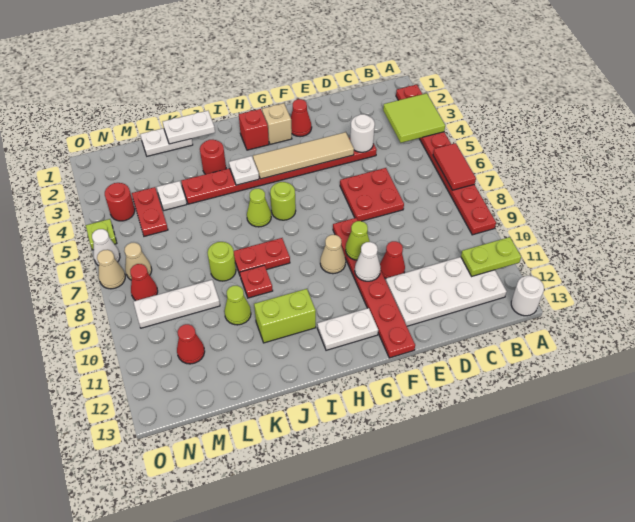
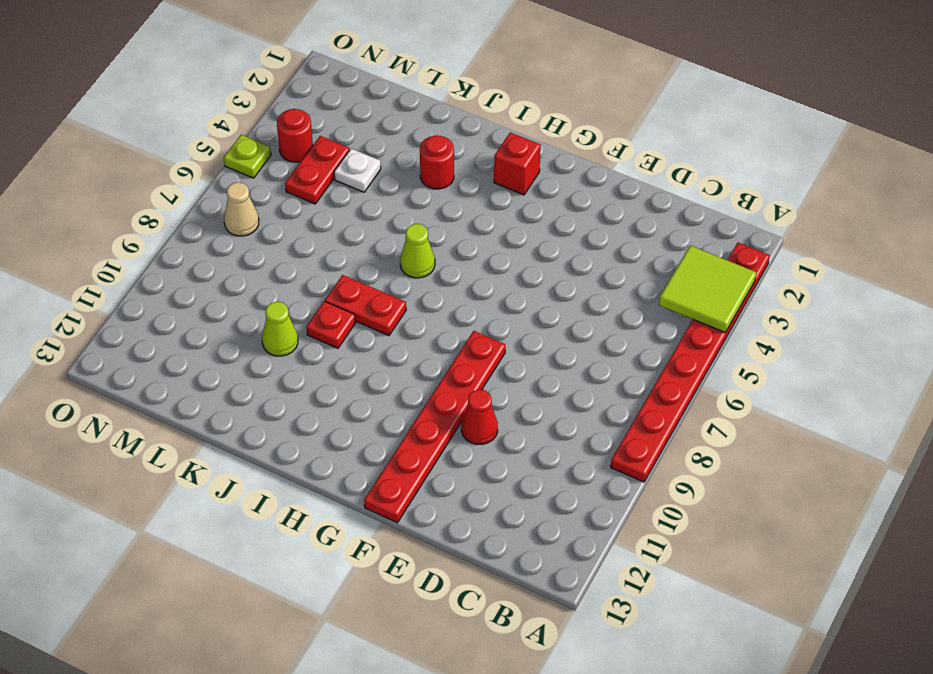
none -> white round brick A13 level 1
none -> white plate B11:E12 level 1
none -> red plate D4:K4 level 1
none -> red plate D6:E7 level 1

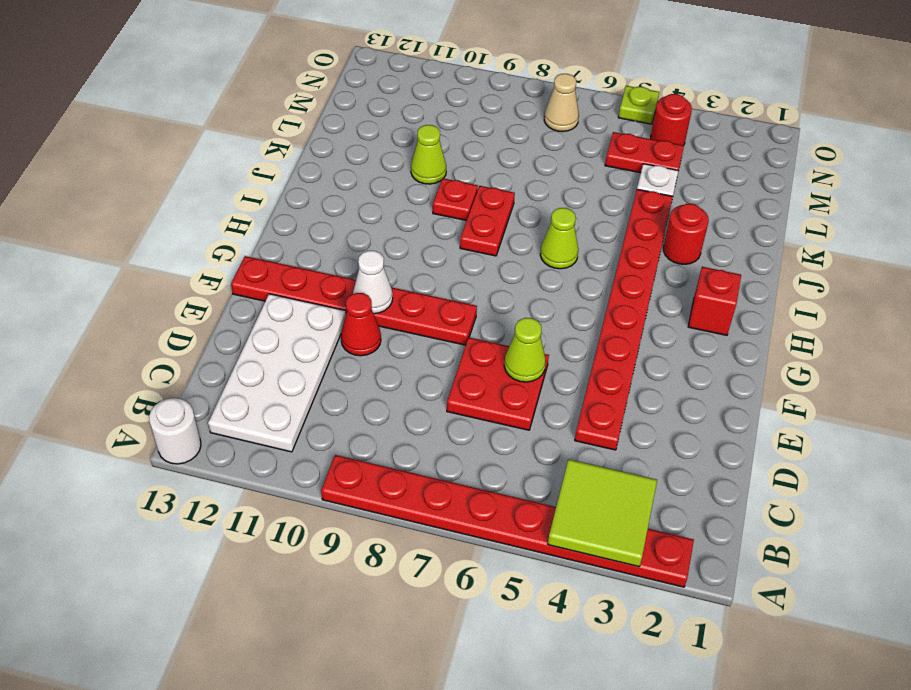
lime cone E6 level 2 -> lime cone F9 level 2
none -> red cone F2 level 1
none -> tan brick G2 level 1
none -> tan cone G9 level 1
none -> white plate G12:H12 level 1

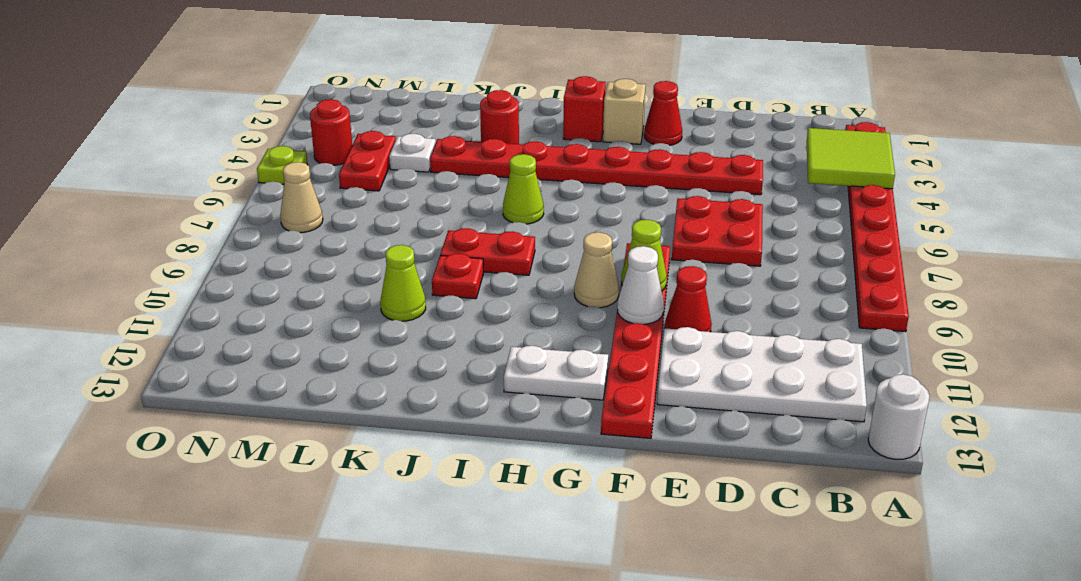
none -> lime round brick H6 level 1
none -> lime brick I11:J11 level 1
none -> white plate K1:L1 level 1
none -> lime round brick K8 level 1

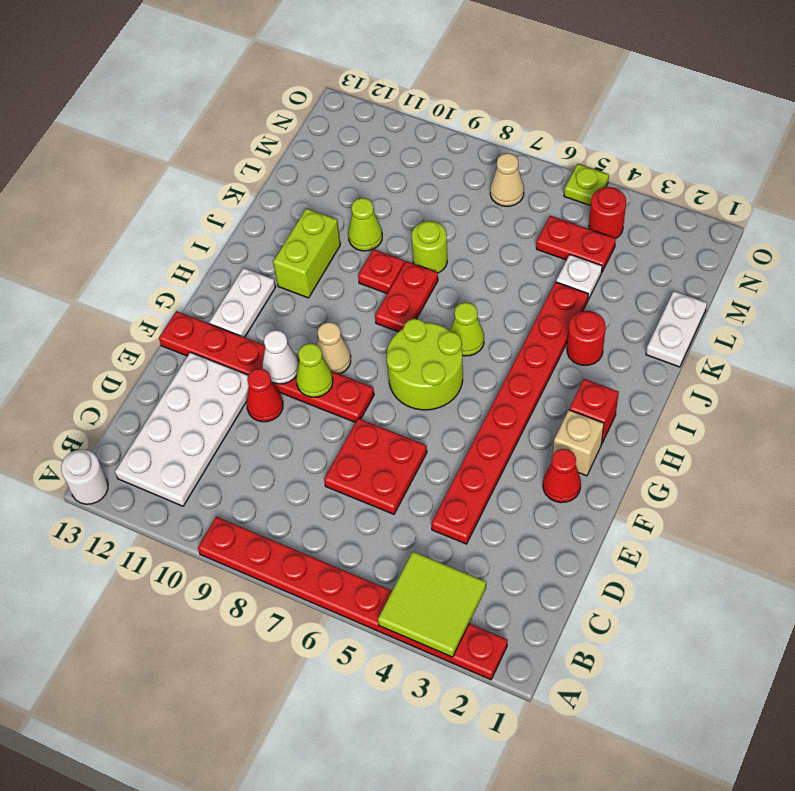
lime round brick G6:H7 level 1 -> lime round brick H6 level 1
none -> white plate L9:N9 level 1
none -> red cone M11 level 1
none -> red cone N8 level 1
none -> white cone O6 level 1

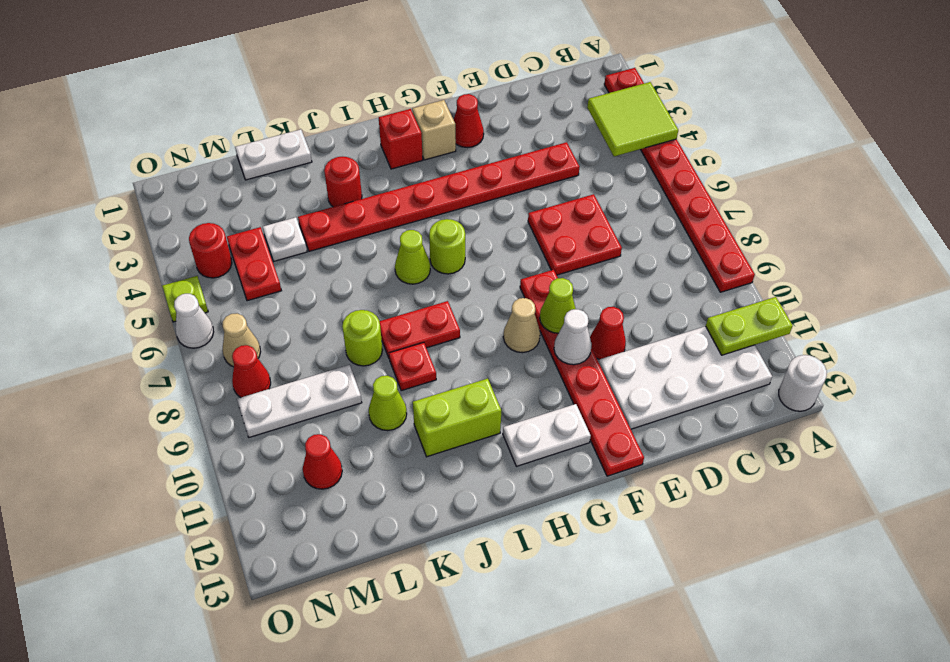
none -> tan cone O7 level 1
none -> red tile A6:A7 level 2
none -> white round brick D4 level 2
none -> tan tile E4:H4 level 2

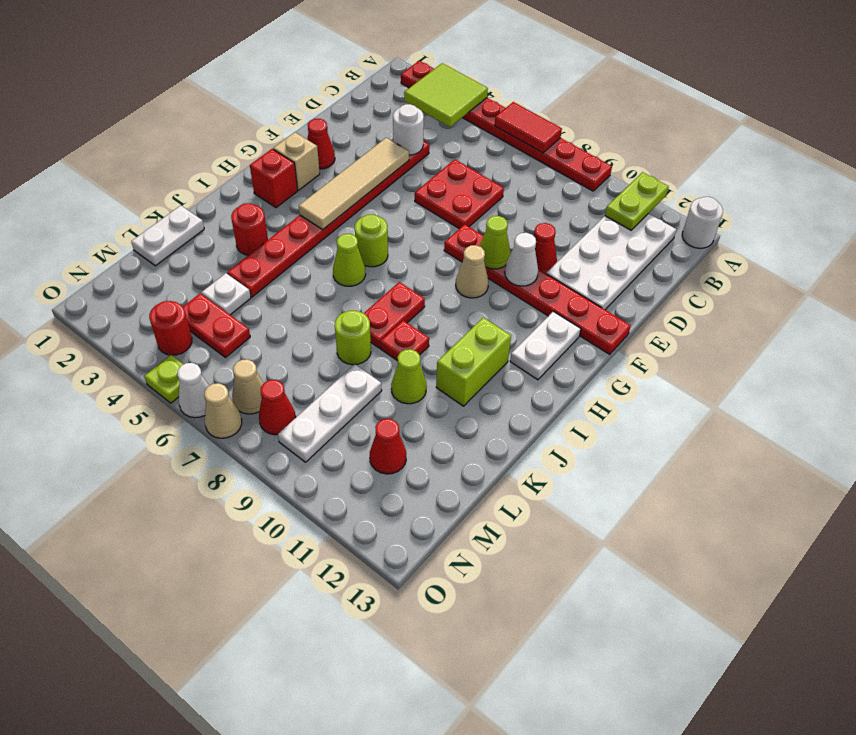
none -> white plate I4 level 2
none -> white plate J1:K1 level 2

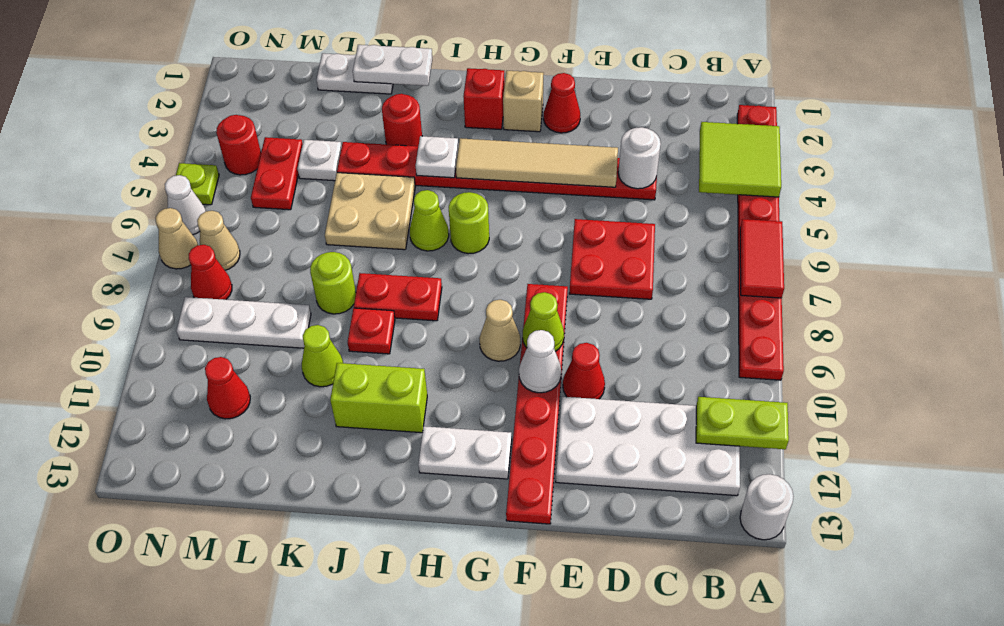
tan plate J5:K6 level 1 -> none

